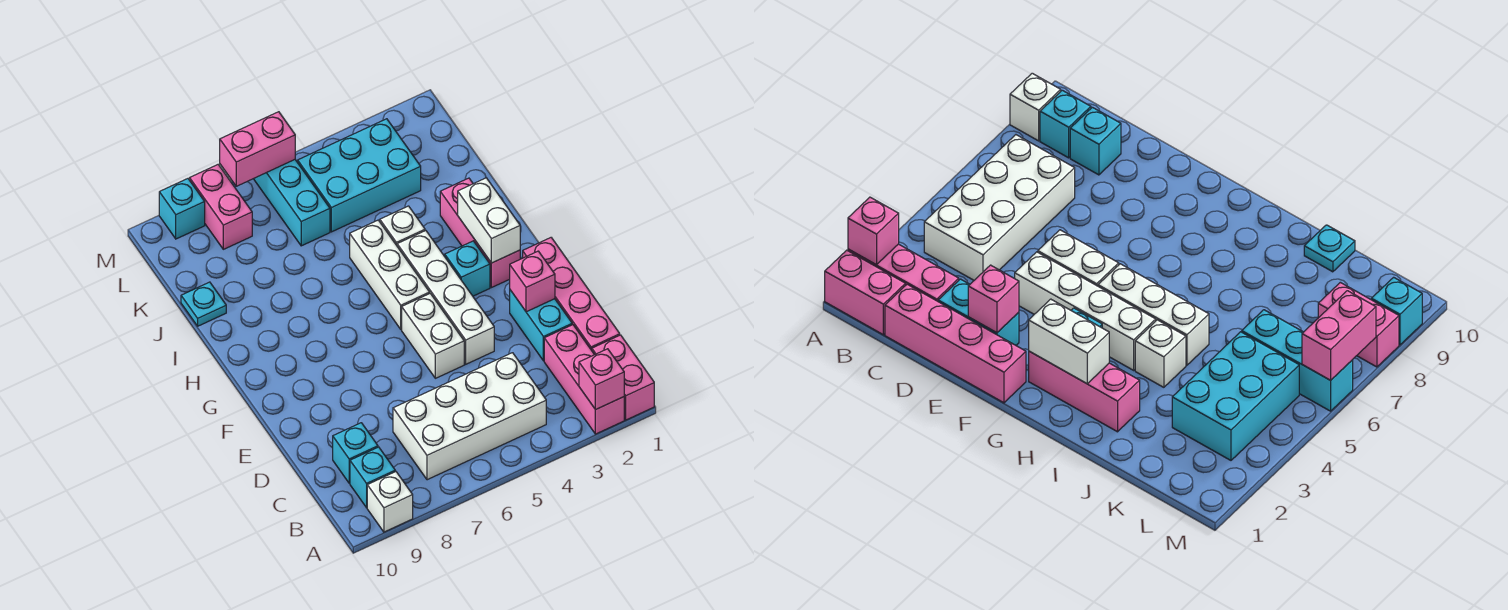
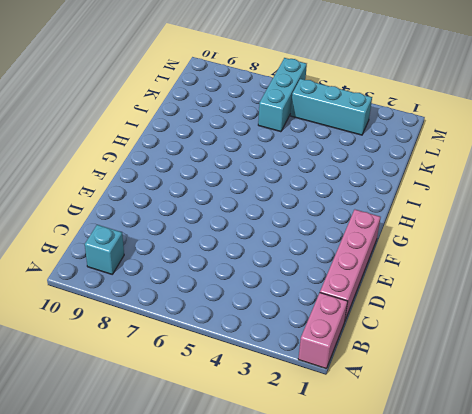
cyan brick L3:L5 level 1 -> cyan brick K3:L5 level 1
none -> pink brick A2:C2 level 1
none -> white brick A9 level 1
none -> white brick B4:C7 level 1

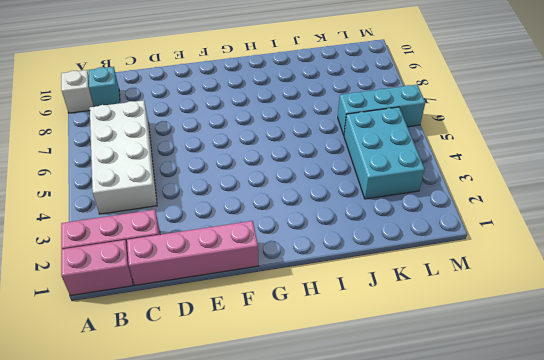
none -> cyan brick C9 level 1
none -> cyan brick D2:E2 level 1
none -> white brick E4:H4 level 1

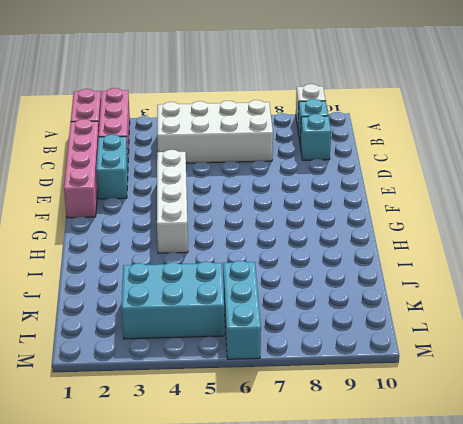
none -> white brick E5:F5 level 1
none -> pink brick G2:I2 level 1
none -> cyan brick G3 level 1

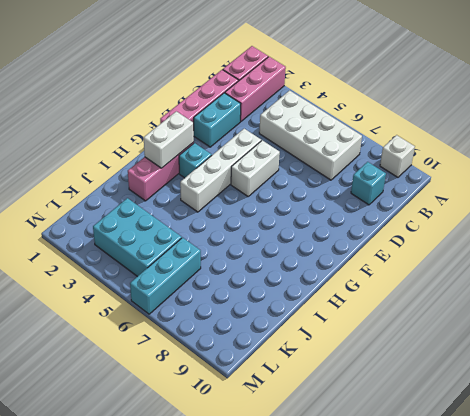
none -> cyan brick B9 level 1
none -> white brick G5:I5 level 1
none -> white brick I4 level 1

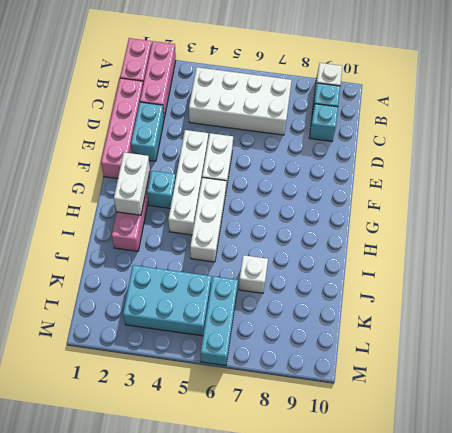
white brick J7 level 1 -> white brick I4 level 1
none -> cyan plate J10 level 1
none -> pink brick L8:M8 level 1
none -> cyan brick M9 level 1

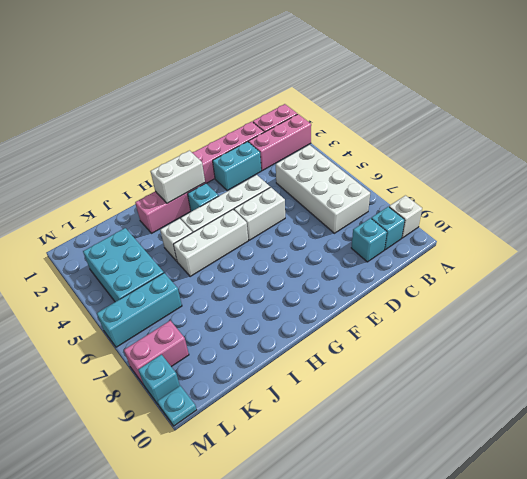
cyan plate M10 level 1 -> cyan plate J10 level 1
none -> pink brick A2 level 2
none -> pink brick E2 level 2
none -> pink brick M6:M7 level 2

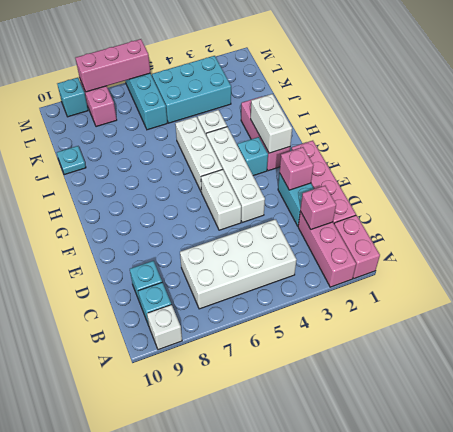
pink brick C2 level 2 -> pink brick A2 level 2
pink brick M6:M8 level 2 -> pink brick M6:M7 level 2

